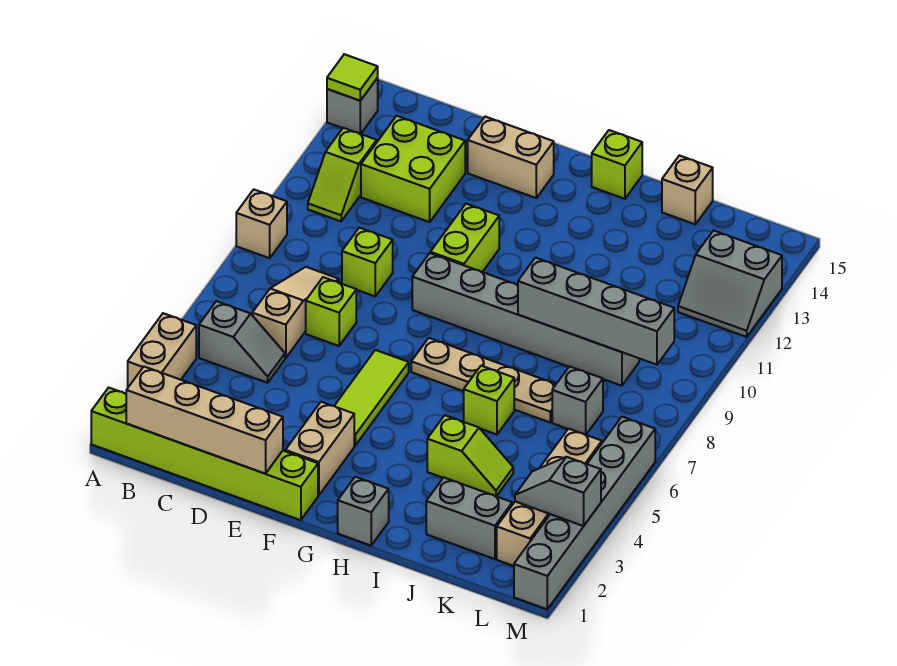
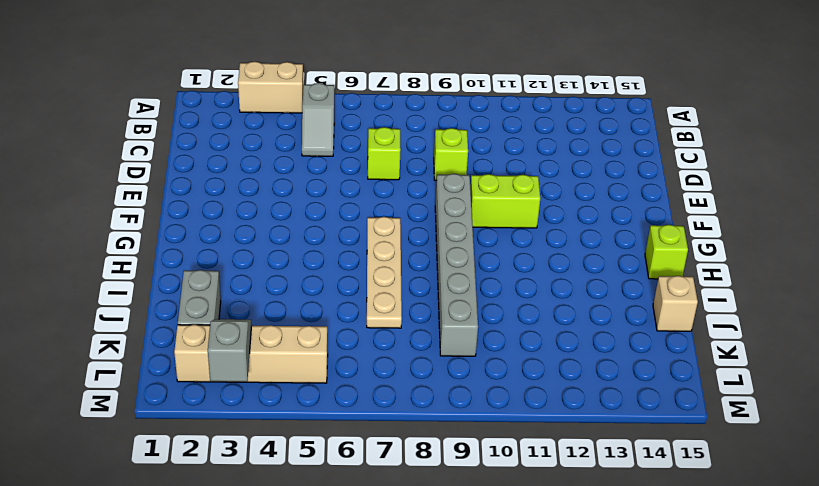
none -> lime brick A1:F1 level 1
none -> tan brick A9 level 1
none -> grey brick A14 level 1
none -> lime slope B11:B12 level 1 top 12

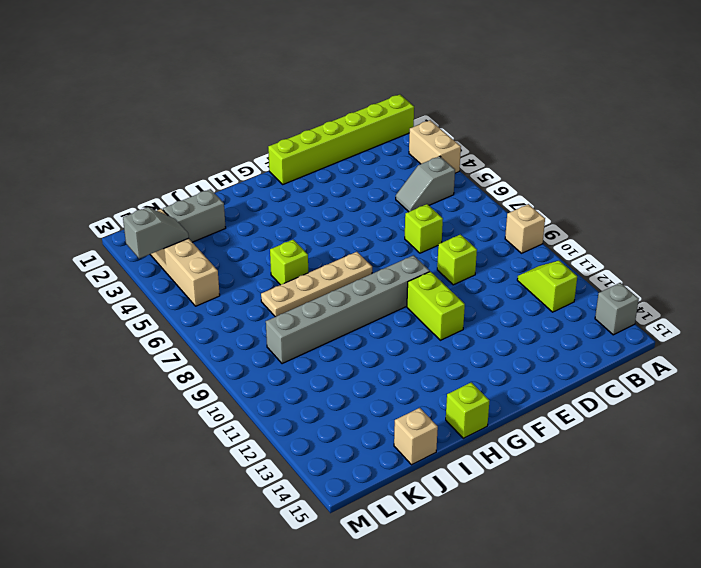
none -> tan slope C6:C8 level 1 top 6
none -> lime brick C12:D13 level 1
none -> tan brick E14:F14 level 1
none -> tan brick F2:F3 level 1

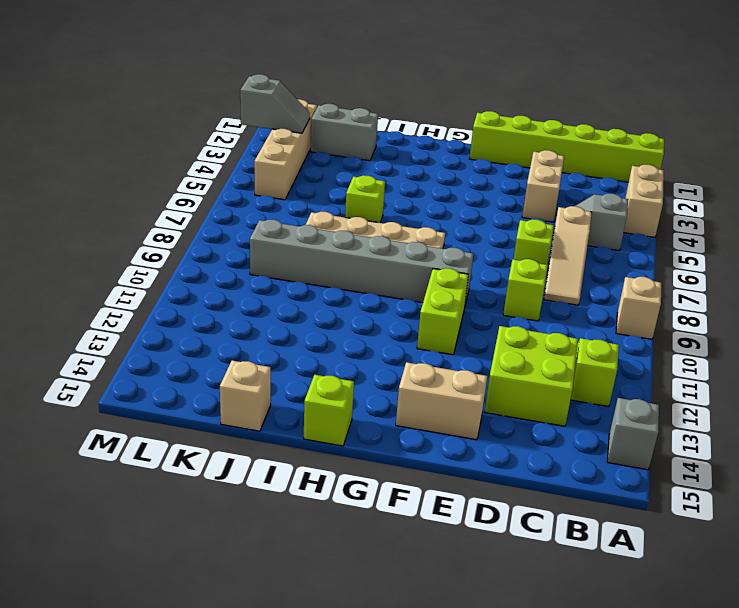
tan brick D3:D4 level 1 -> tan brick F2:F3 level 1
none -> lime tile F4:F6 level 1
none -> grey brick H1 level 1
none -> lime slope I4:J4 level 1 top I
none -> grey brick K7 level 1

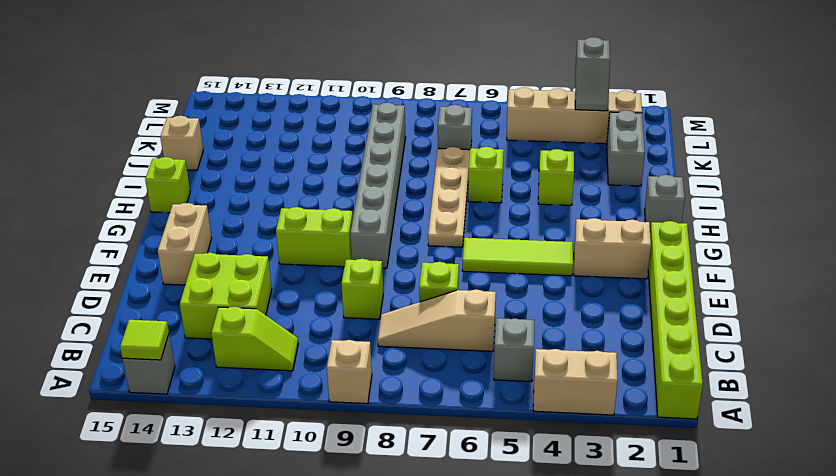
none -> grey slope L12:M13 level 1 top 13
none -> grey brick M1:M6 level 1
none -> tan brick B1:E1 level 2
none -> grey brick I9:L9 level 2

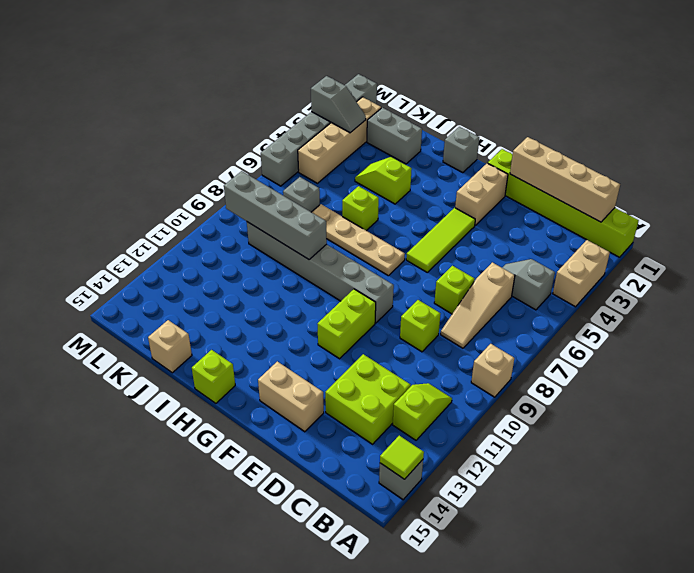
none -> grey slope L12:M13 level 1 top 13

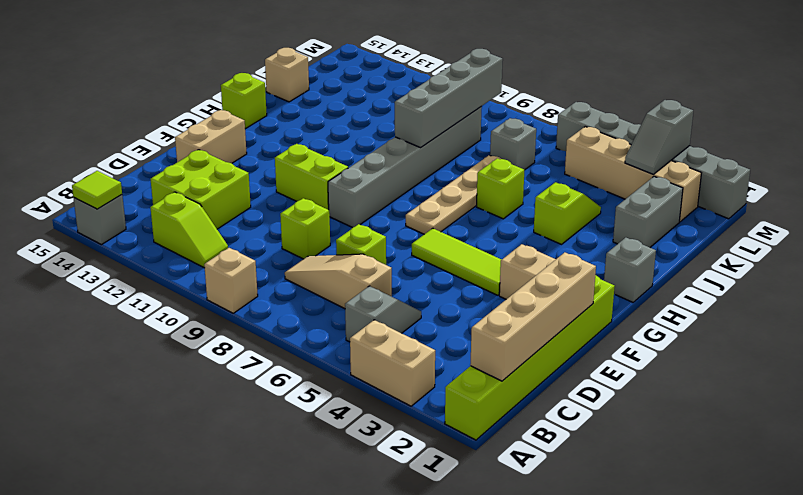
none -> grey slope L12:M13 level 1 top 13

